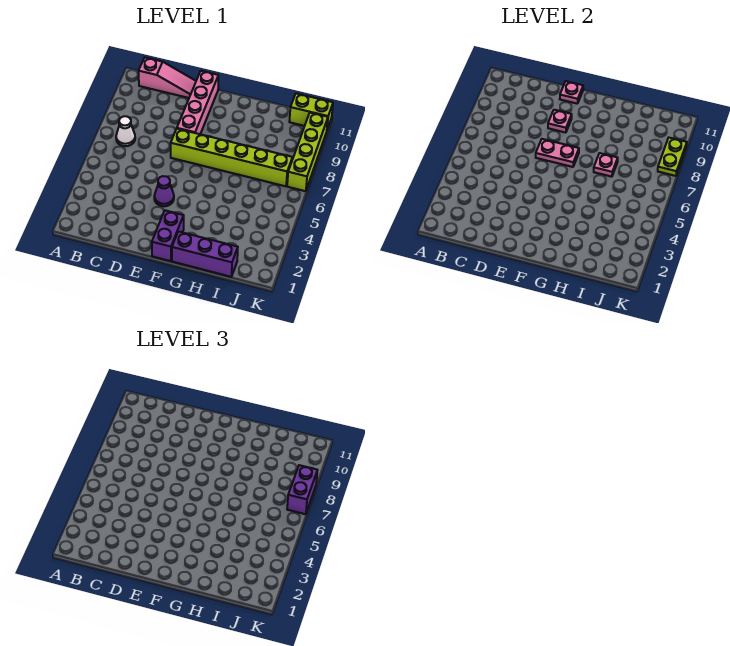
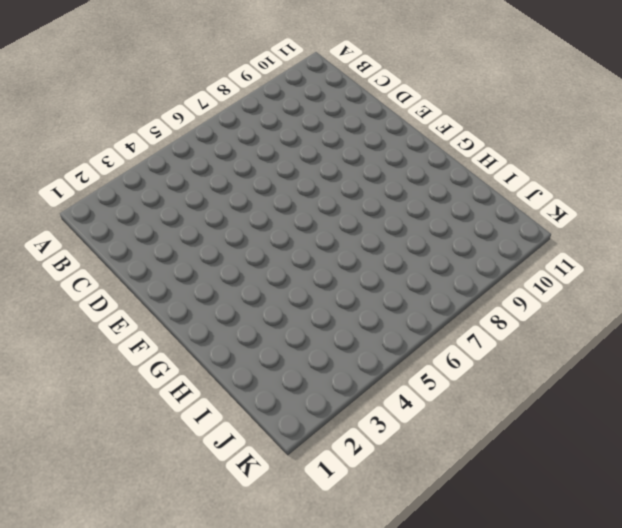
none -> white cone B7 level 1
none -> pink slope B11:D11 level 1 top B
none -> purple cone E4 level 1

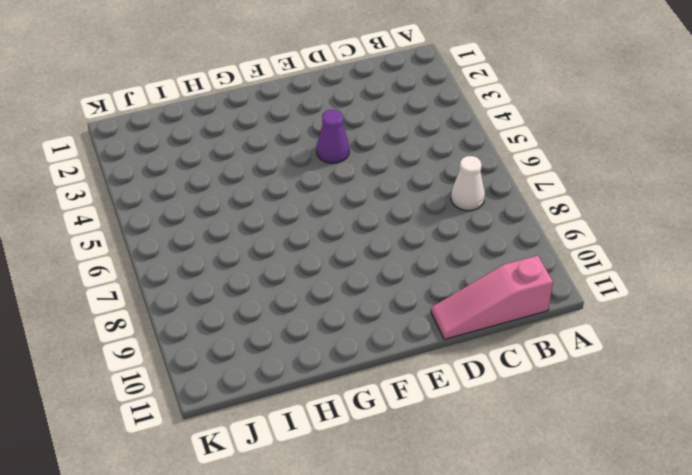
none -> lime brick E7:J7 level 1
none -> pink brick E8:E11 level 1
none -> purple brick F1:F2 level 1

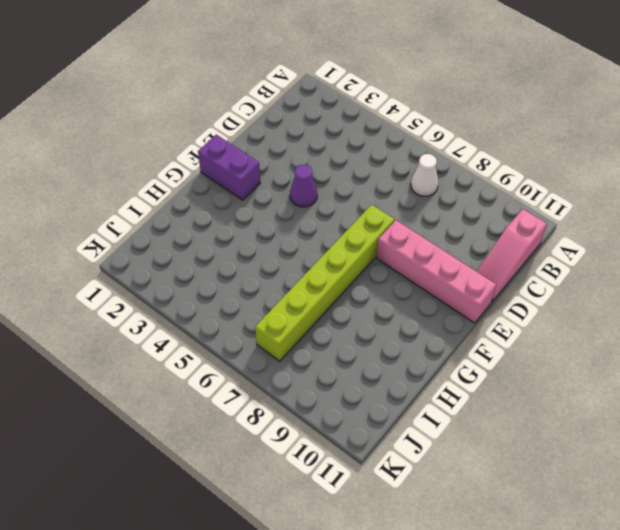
none -> purple brick G1:I1 level 1
none -> lime brick J11:K11 level 1
none -> lime brick K7:K10 level 1

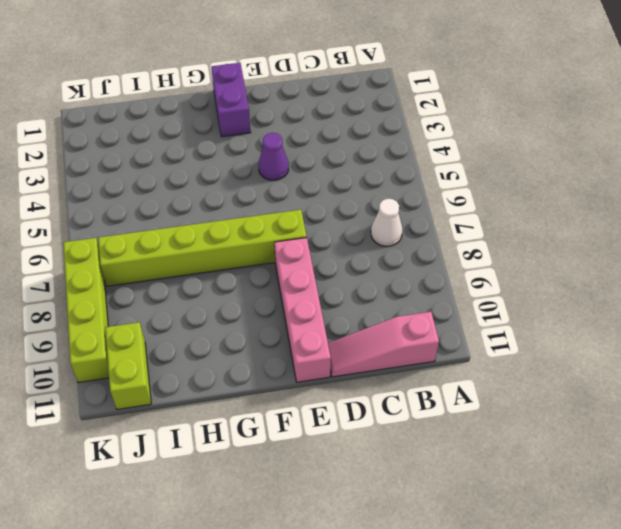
lime brick J10:J11 level 1 -> lime brick J11:K11 level 1
none -> purple brick G1:I1 level 1
none -> pink plate E7:F7 level 2
none -> pink plate E9 level 2

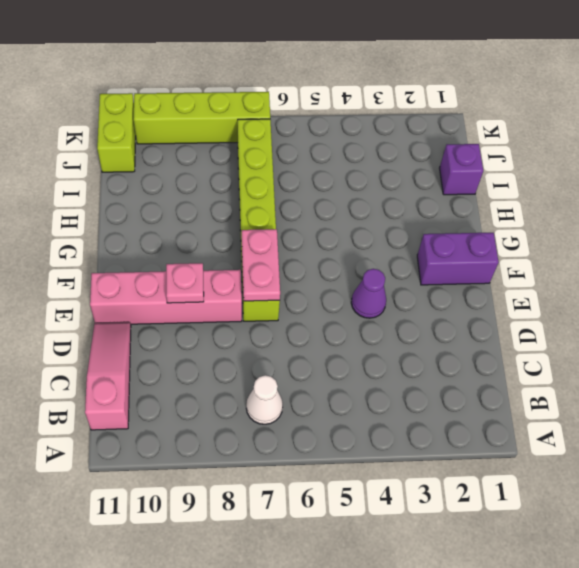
purple brick I1 level 1 -> purple brick G1:I1 level 1
none -> pink plate E11 level 2
none -> pink plate H7 level 2
none -> lime plate K8:K9 level 2

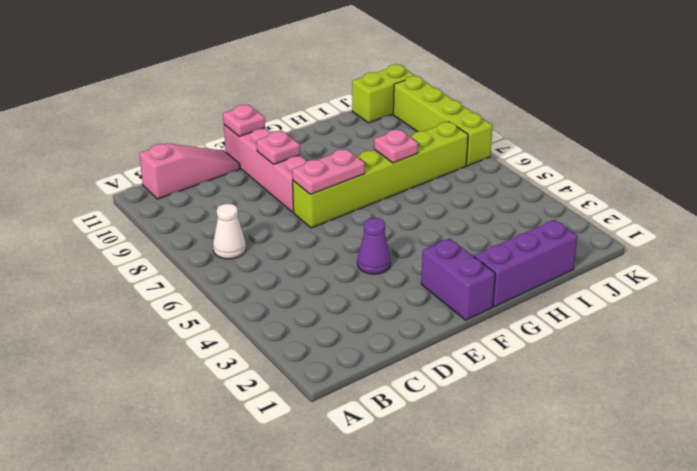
none -> lime plate K8:K9 level 2
none -> purple brick K7:K8 level 3

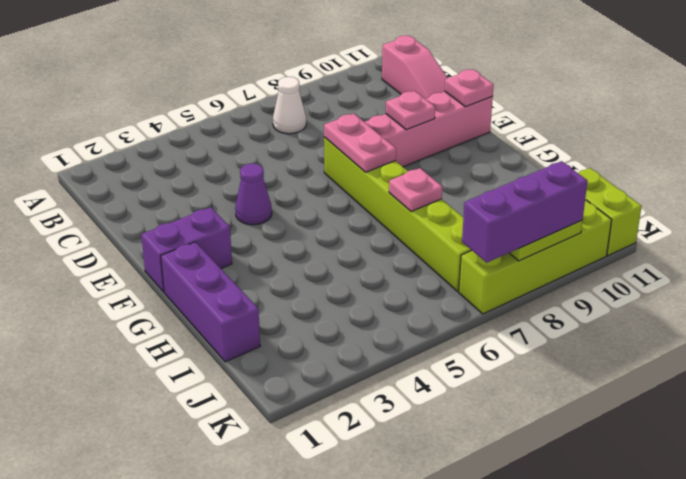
purple brick K7:K9 level 3 -> purple brick K7:K8 level 3

